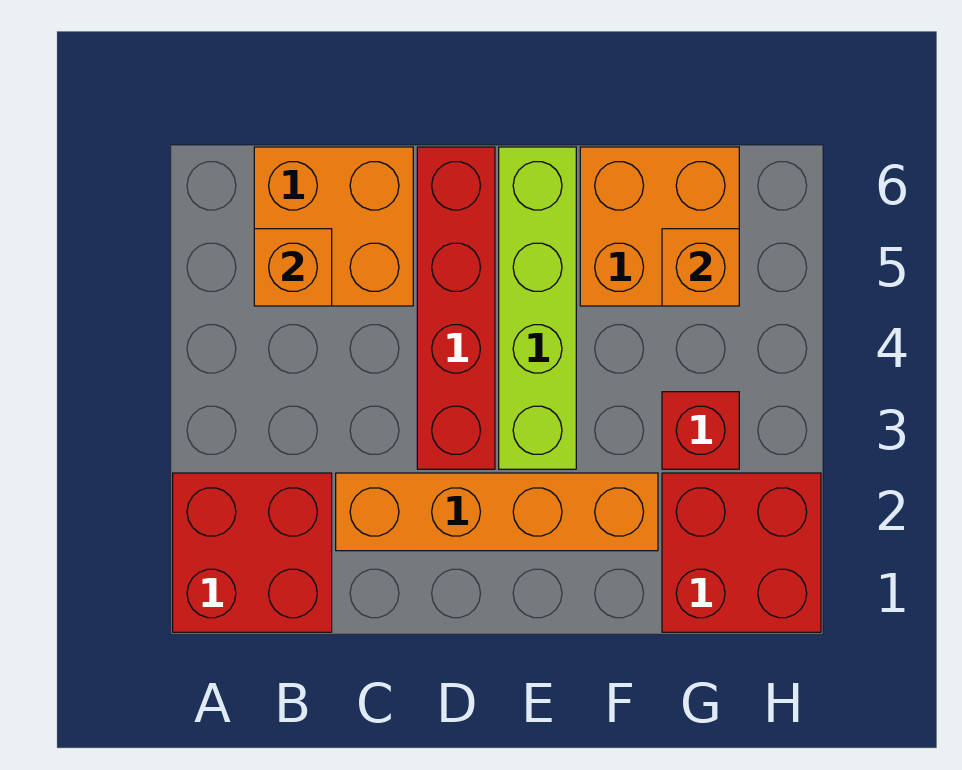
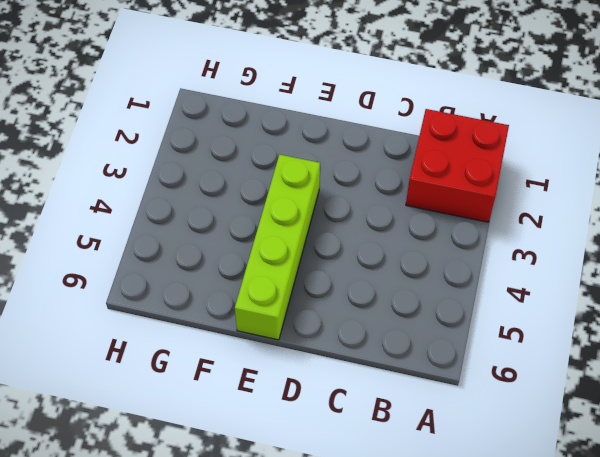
none -> orange brick B5:C6 level 1
none -> orange brick C2:F2 level 1

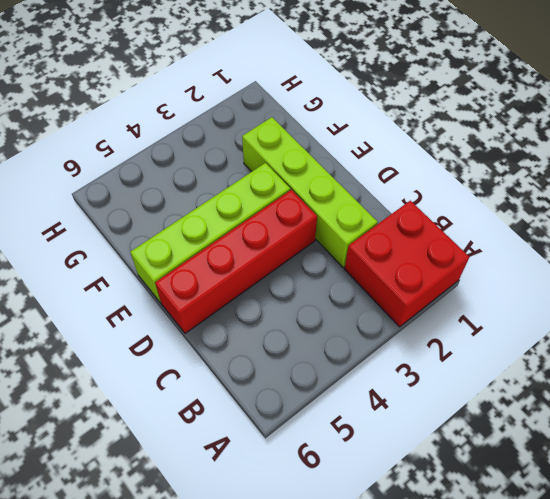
lime brick C2:F2 level 1 -> orange brick C2:F2 level 1
none -> orange brick B5:C6 level 1
none -> orange brick F5:G6 level 1

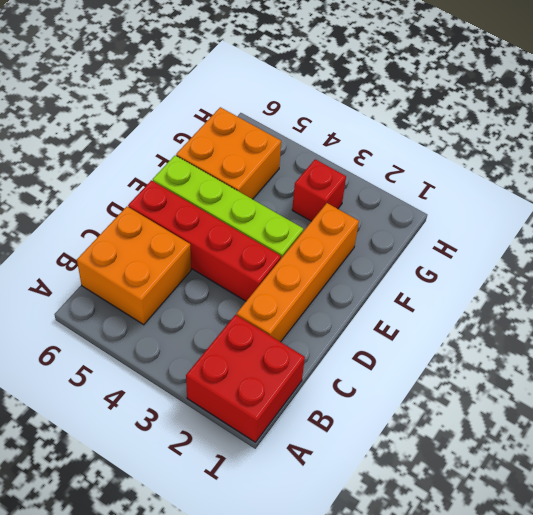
none -> red brick G1:H2 level 1
none -> orange brick B5 level 2

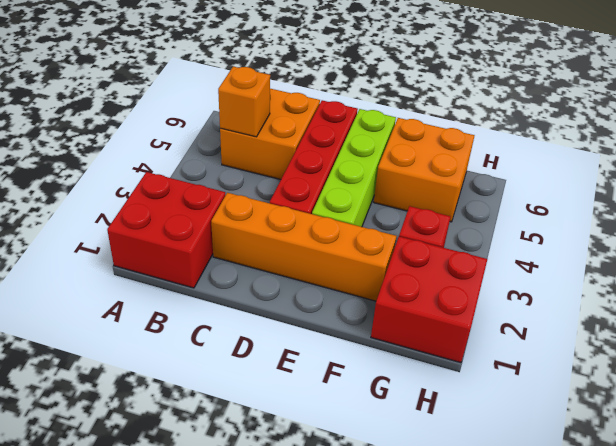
none -> orange brick G5 level 2

